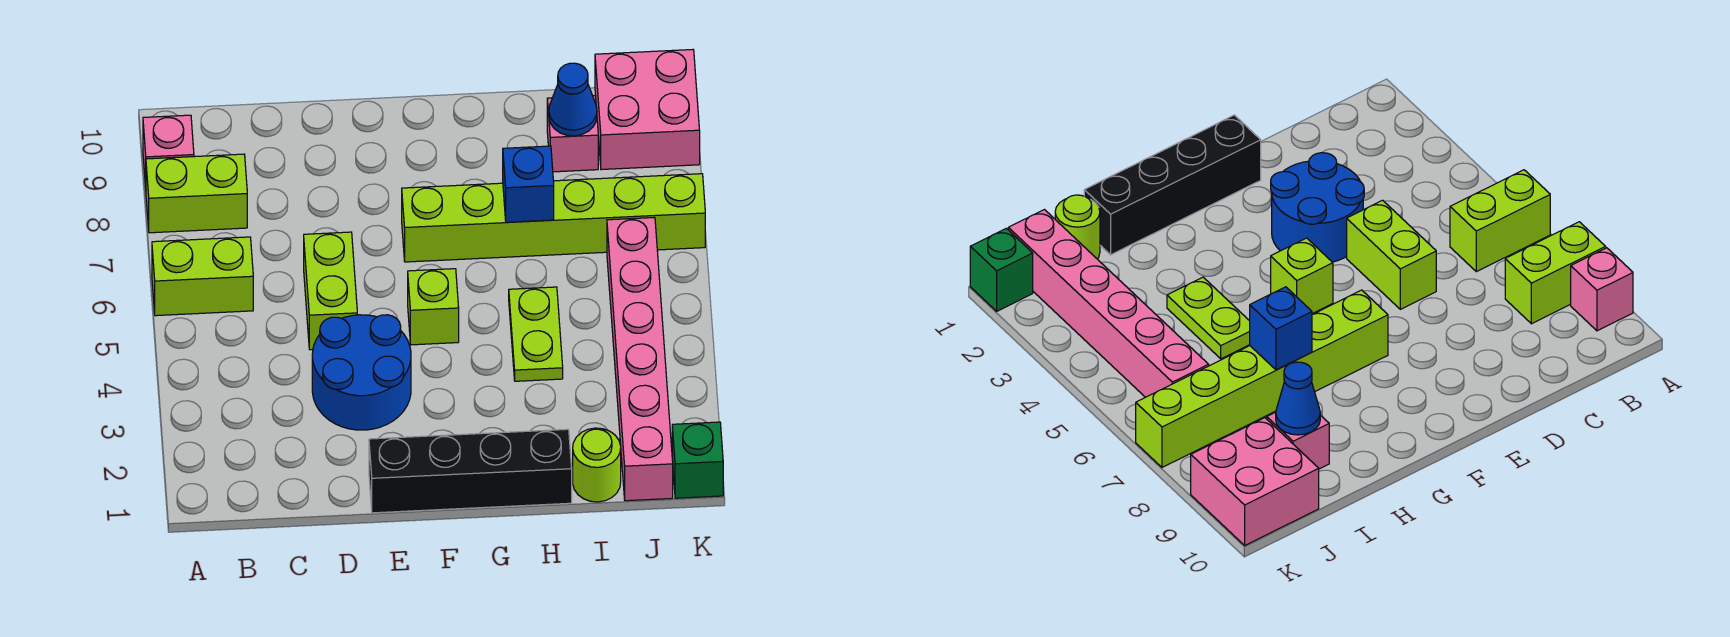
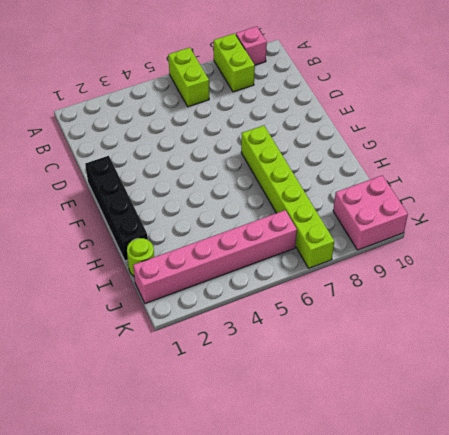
none -> blue round brick D3:E4 level 1
none -> lime brick D5:D6 level 1
none -> lime brick F5 level 1

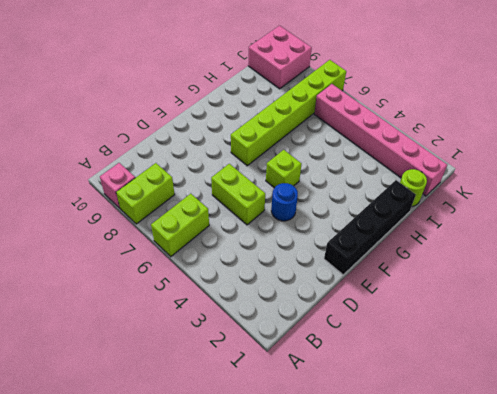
blue round brick E4 level 1 -> blue round brick D3:E4 level 1
none -> lime plate H4:H5 level 1
none -> pink brick I9 level 1
none -> green brick K1 level 1

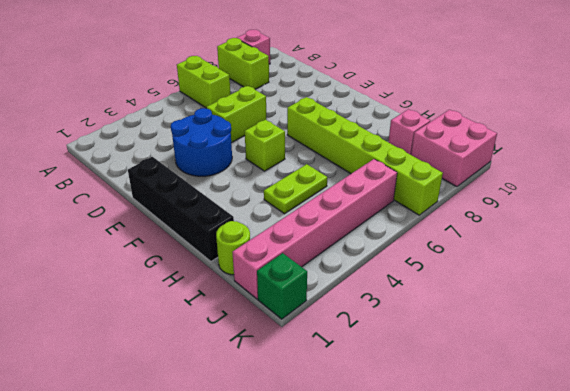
none -> blue brick H7 level 2
none -> blue cone I9 level 2

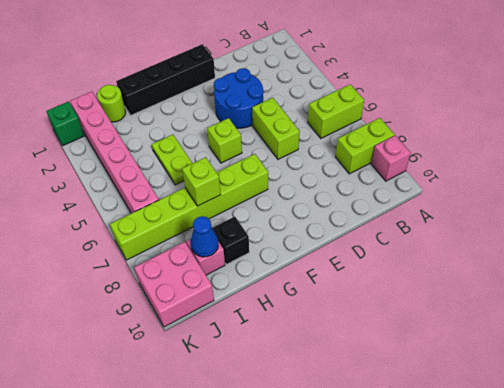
lime brick H7 level 2 -> blue brick H7 level 2
black brick H9 level 1 -> none

